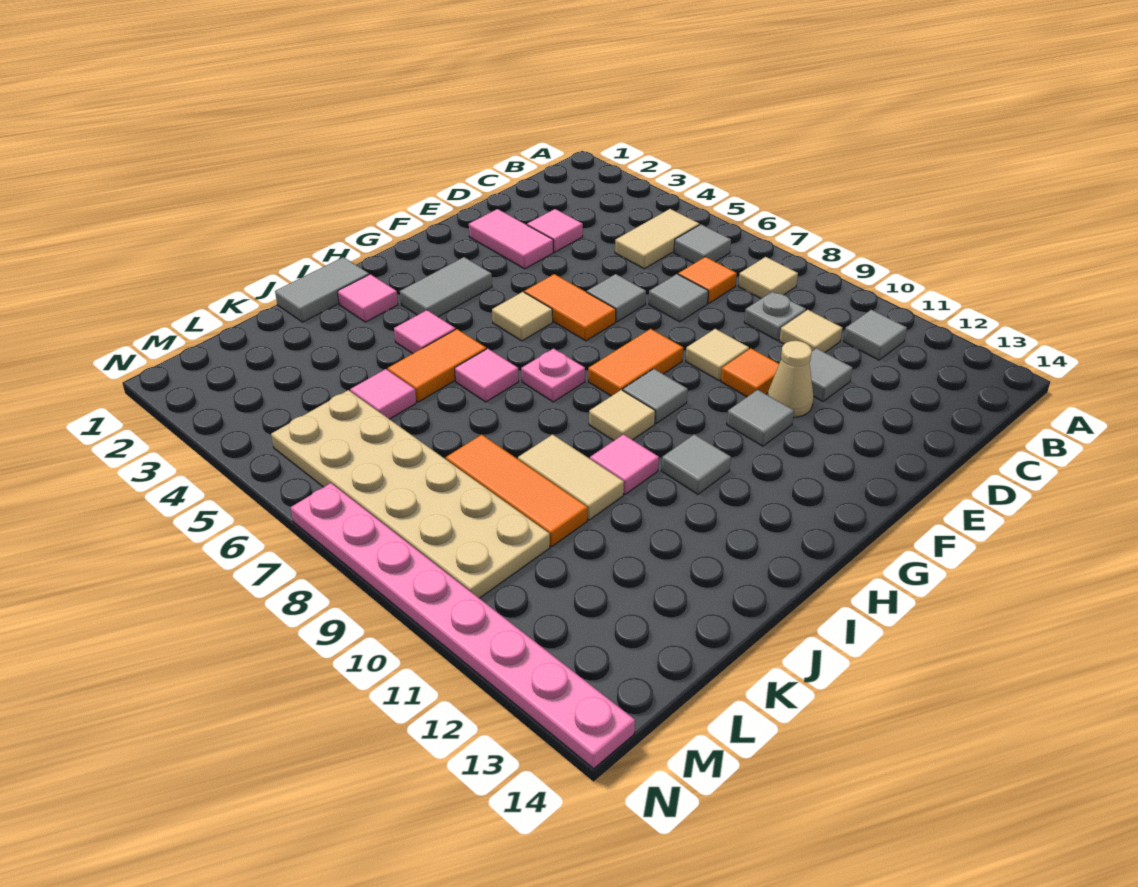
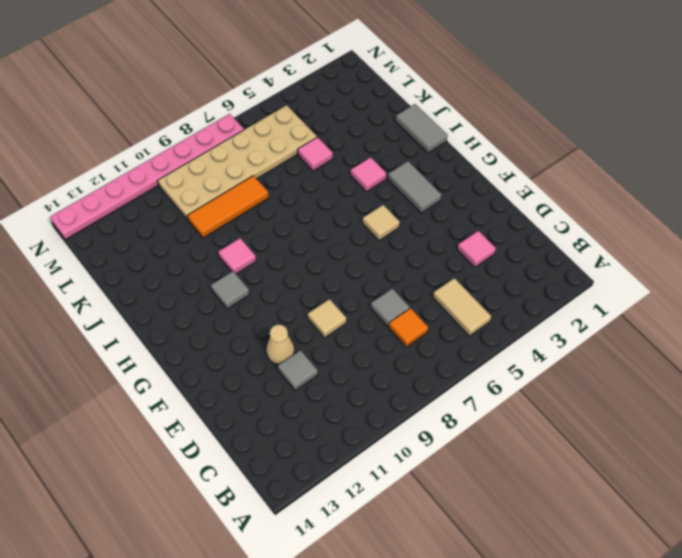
none -> grey tile B6 level 1
none -> tan tile B8 level 1
none -> grey tile B11 level 1
none -> grey plate C9 level 1

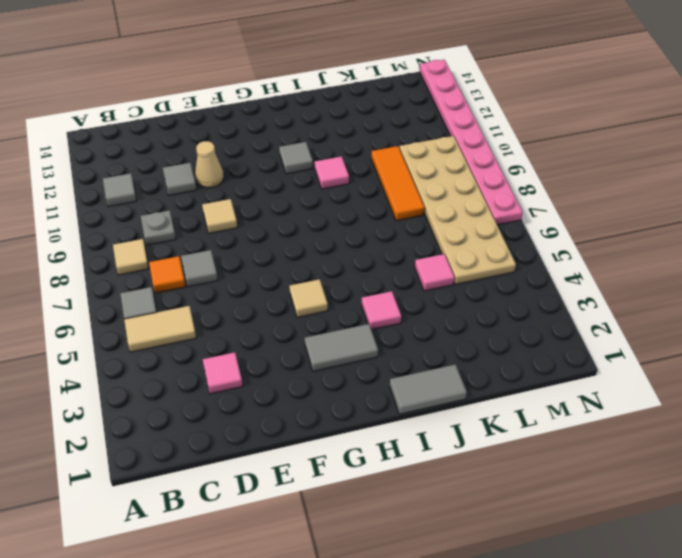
none -> tan tile C10 level 1
none -> pink tile E2:E3 level 1
none -> grey tile E6 level 1
none -> orange tile E10 level 1

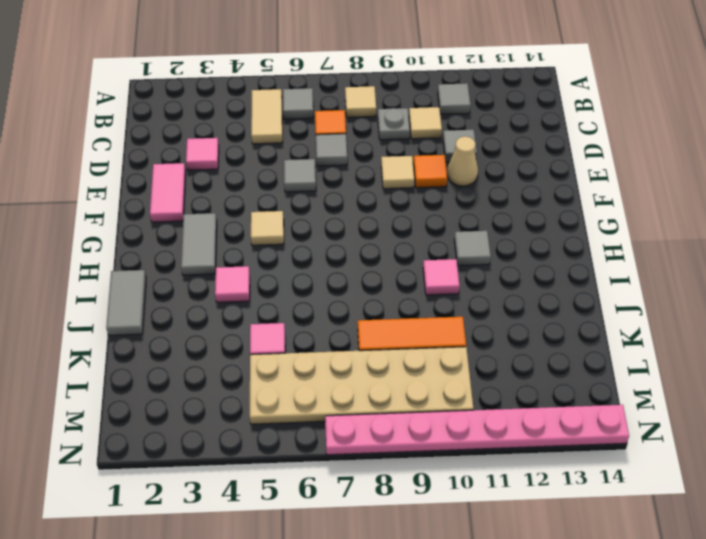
pink tile E2:F2 level 1 -> pink tile E2:E3 level 1
none -> orange tile F5:F6 level 1
none -> orange tile F8:G8 level 1
none -> grey tile F11 level 1
none -> grey tile G9 level 1

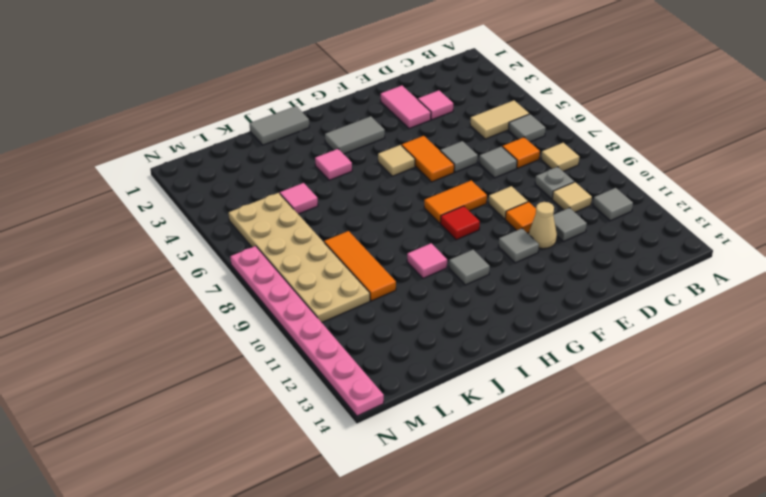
red tile G9 level 1 -> grey tile G9 level 1
none -> pink plate H7 level 1
none -> tan tile H9 level 1
none -> pink tile I2 level 1
none -> orange tile I5:J5 level 1

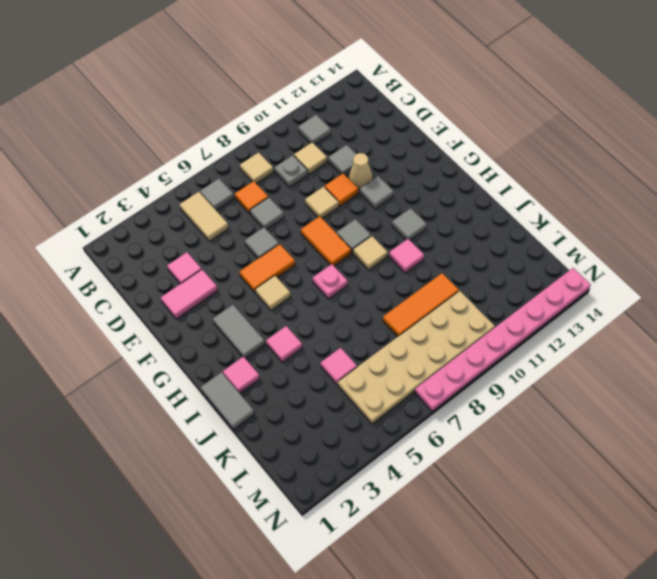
none -> orange tile I5:J5 level 1
none -> pink tile I6 level 1
none -> tan tile J9:J10 level 1

